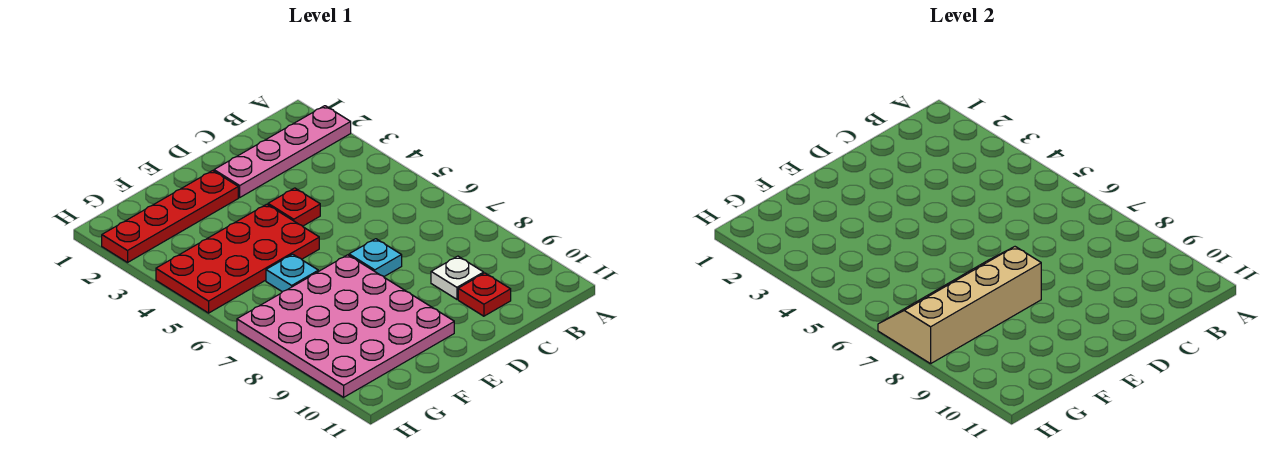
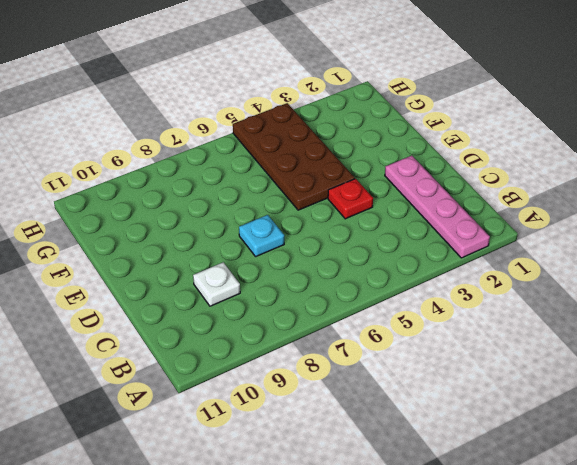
brown plate E4:H5 level 1 -> red plate E4:H5 level 1
none -> red plate C10 level 1
none -> red plate E2:H2 level 1

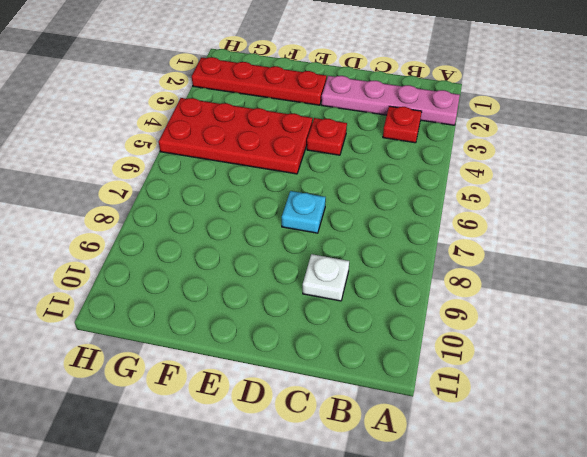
red plate B3 level 1 -> red plate C10 level 1
none -> pink plate E7:H10 level 1
none -> cyan plate F6 level 1

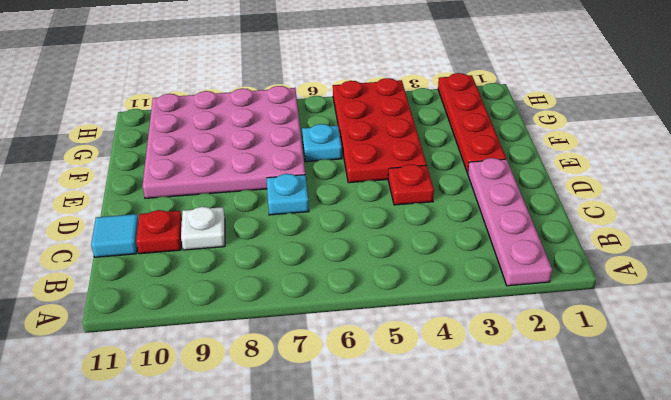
cyan tile C11 level 1 -> none
none -> tan slope E7:H8 level 2 top 8

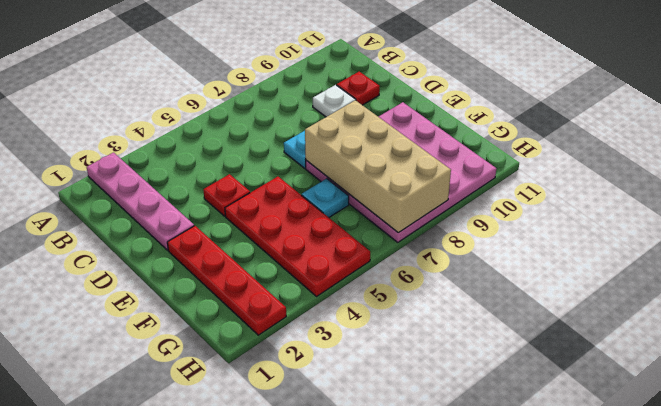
tan brick E7:H8 level 2 -> tan slope E7:H8 level 2 top 8

